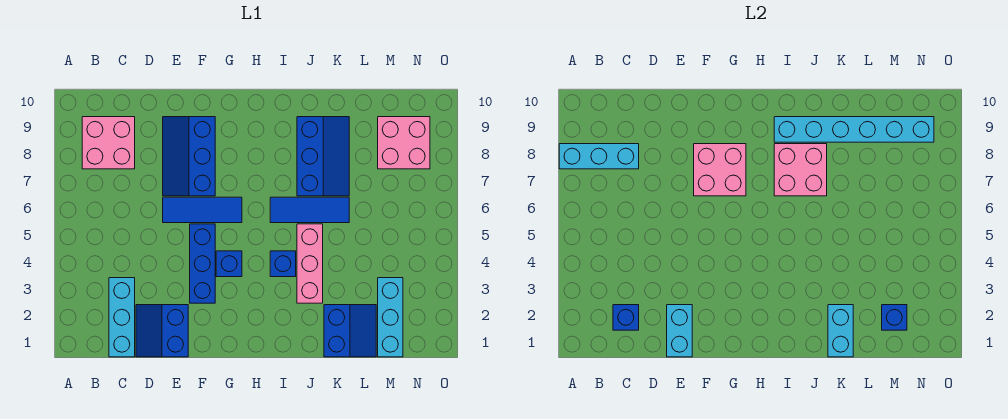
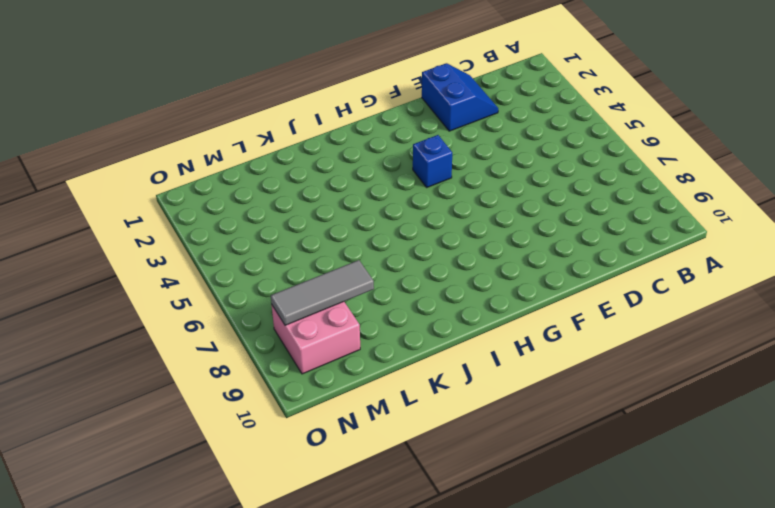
grey tile L8:N8 level 2 -> none
none -> pink brick B8:C9 level 1
none -> cyan brick C1:C3 level 1
none -> blue tile E6:G6 level 1

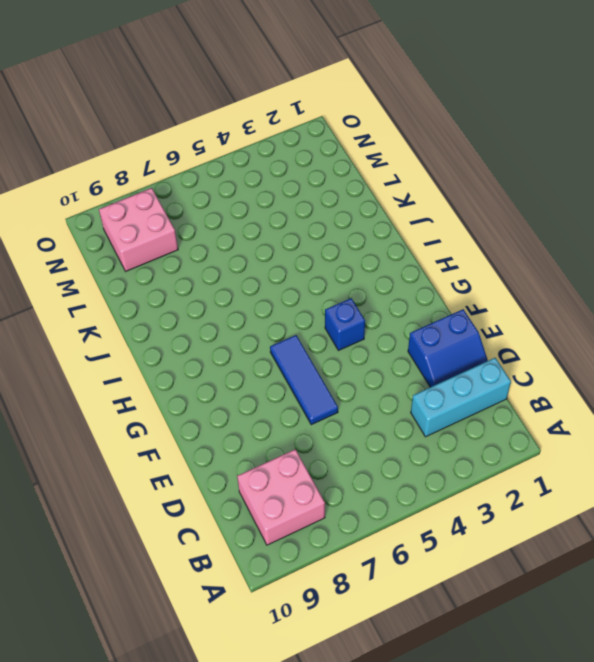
none -> blue slope E7:F9 level 1 top F
none -> blue brick F3:F5 level 1
none -> blue brick I4 level 1

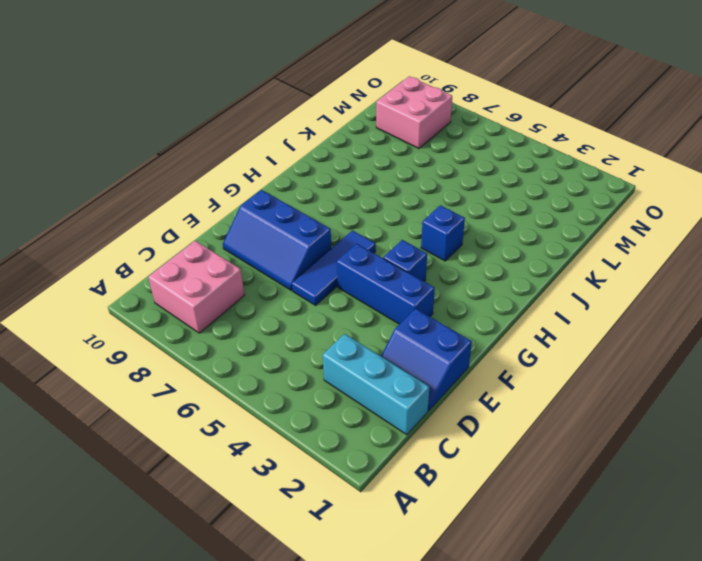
none -> blue tile I6:K6 level 1
none -> pink brick J3:J5 level 1
none -> blue slope J7:K9 level 1 top J

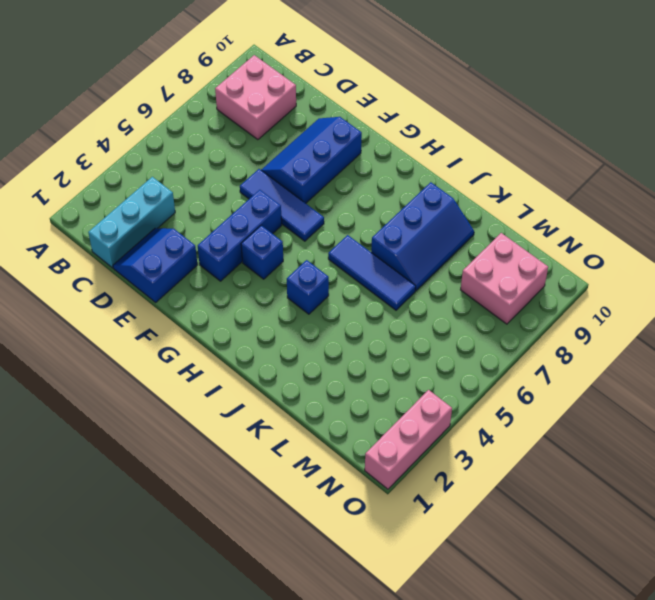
pink brick O1:O3 level 1 -> pink brick J3:J5 level 1
none -> blue slope K1:L2 level 1 top K
none -> cyan brick M1:M3 level 1
none -> cyan brick A8:C8 level 2

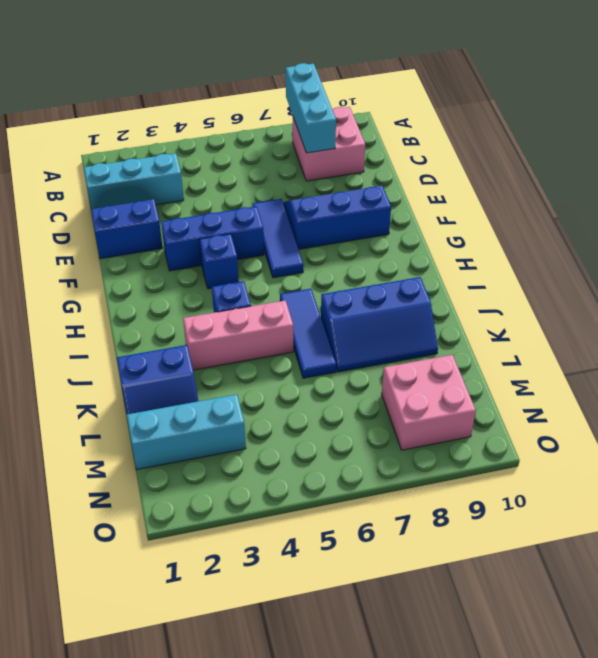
none -> blue brick C2 level 2
none -> cyan brick E1:E2 level 2
none -> pink brick F7:G8 level 2

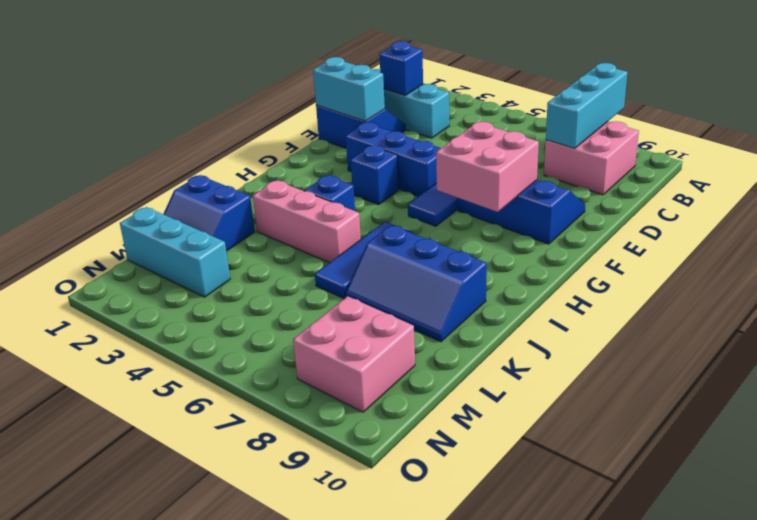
none -> pink brick I7:J8 level 2
none -> cyan brick I9:N9 level 2
none -> cyan brick K1:K2 level 2

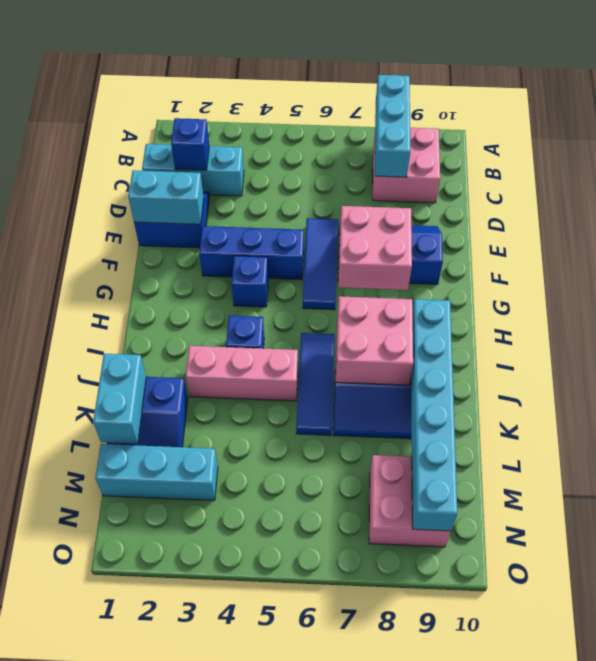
cyan brick K1:L1 level 2 -> cyan brick K1:K2 level 2
none -> blue brick M2 level 2

